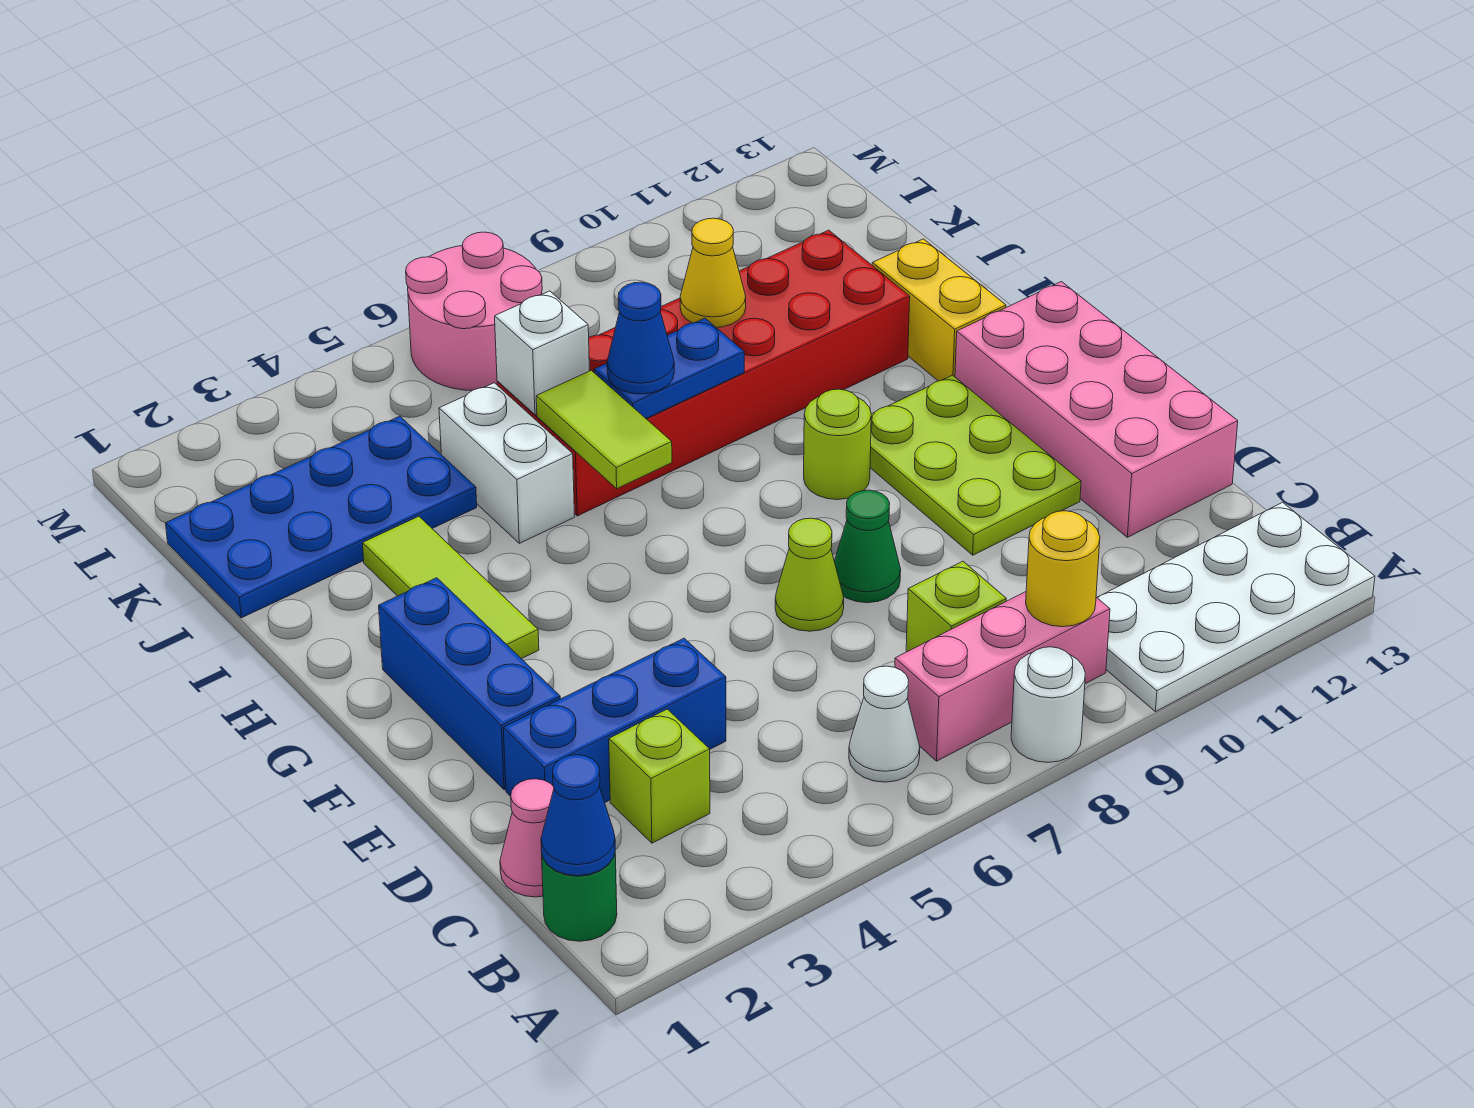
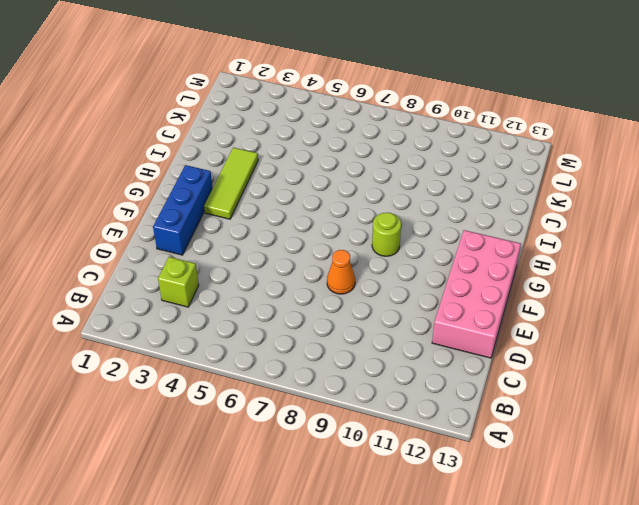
orange cone E8 level 1 -> green cone E8 level 1
none -> white round brick A8 level 1
none -> white plate A10:B13 level 1
none -> green round brick B1 level 1

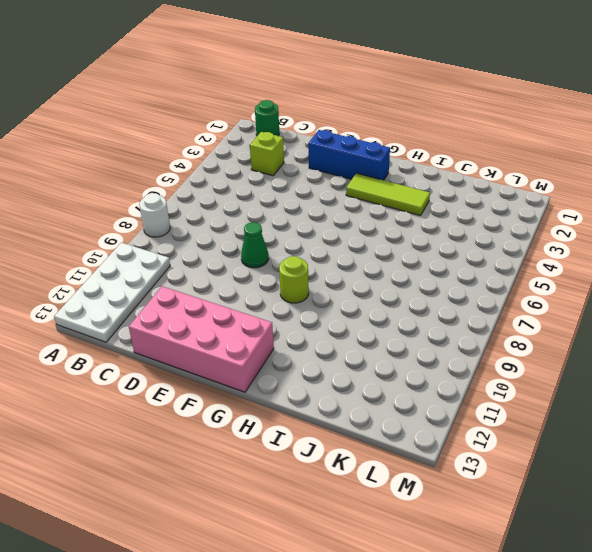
none -> white cone B6 level 1
none -> pink brick B7:B9 level 1
none -> pink cone C1 level 1

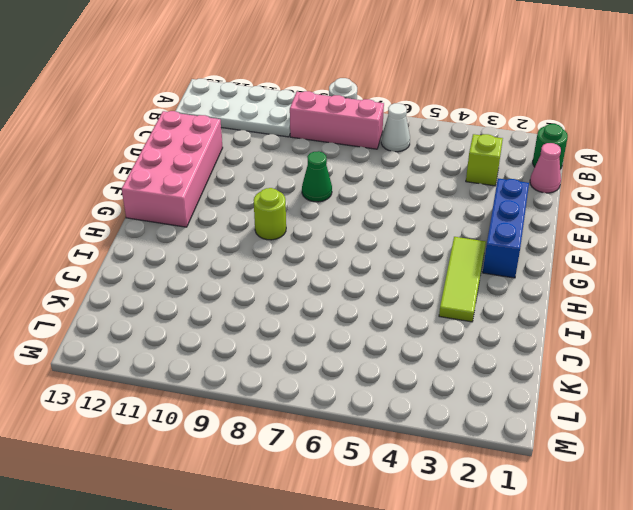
none -> lime brick C8 level 1
none -> blue brick D2:D4 level 1
none -> lime cone E7 level 1

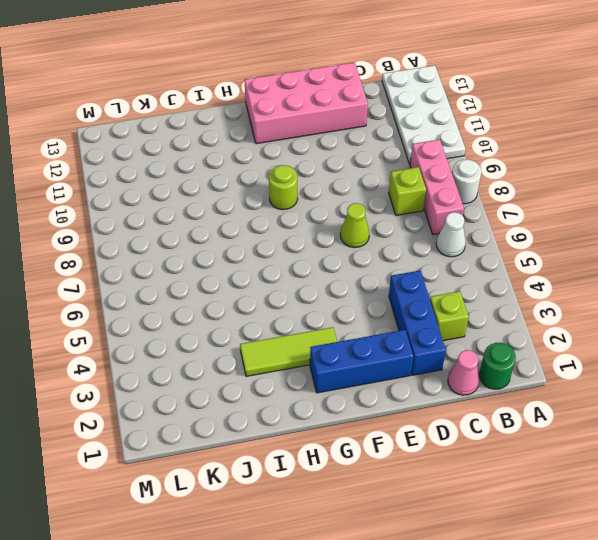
none -> green cone E8 level 1
none -> lime plate E10:G11 level 1
none -> yellow brick H12:I12 level 1

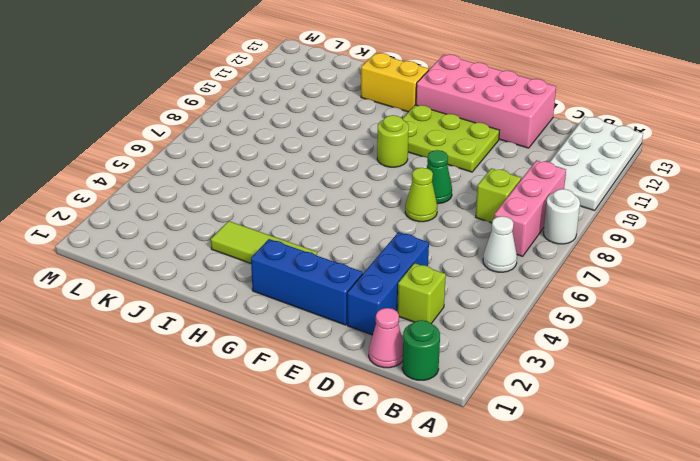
none -> white brick I5:J5 level 1
none -> red brick I6:J11 level 1
none -> blue plate J1:K4 level 1

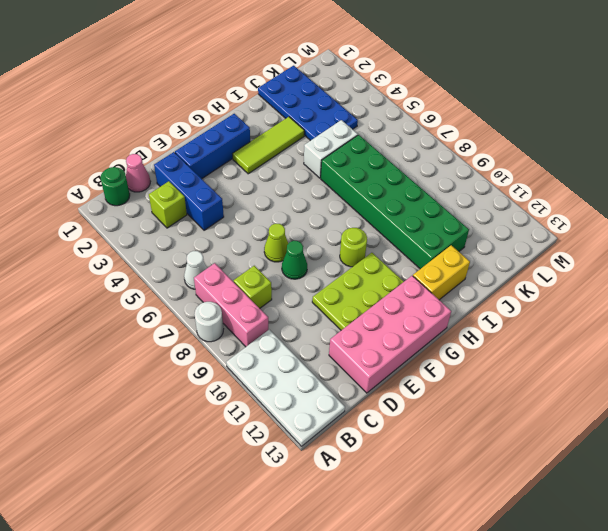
green brick I6:J11 level 1 -> red brick I6:J11 level 1
none -> pink round brick L6:M7 level 1
none -> blue cone B1 level 2
none -> yellow round brick B9 level 2

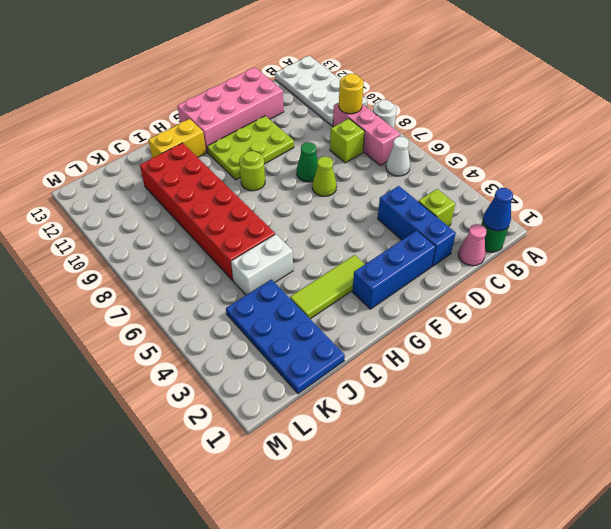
none -> pink round brick L6:M7 level 1
none -> lime tile H6:I6 level 2
none -> blue plate I7:I8 level 2

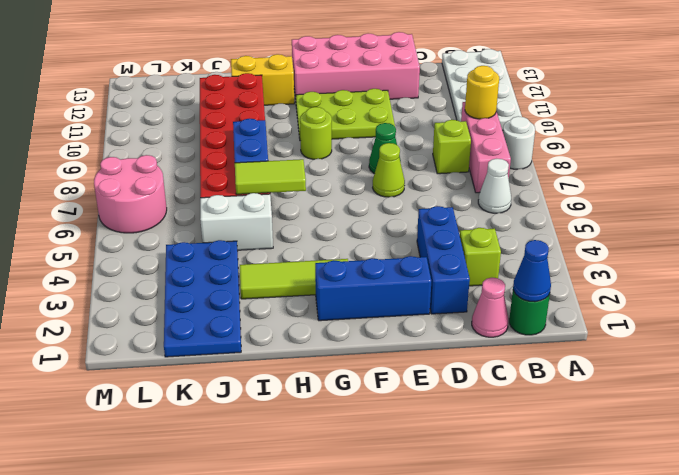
none -> white brick J6 level 2
none -> yellow cone J9 level 2
none -> blue cone I7 level 3

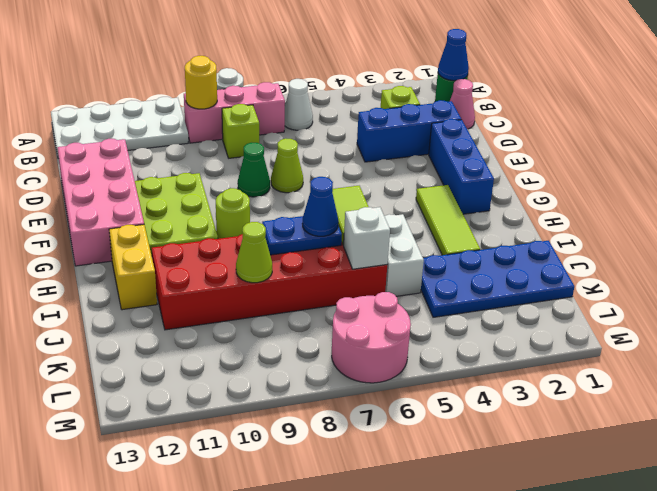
lime cone J9 level 2 -> yellow cone J9 level 2

